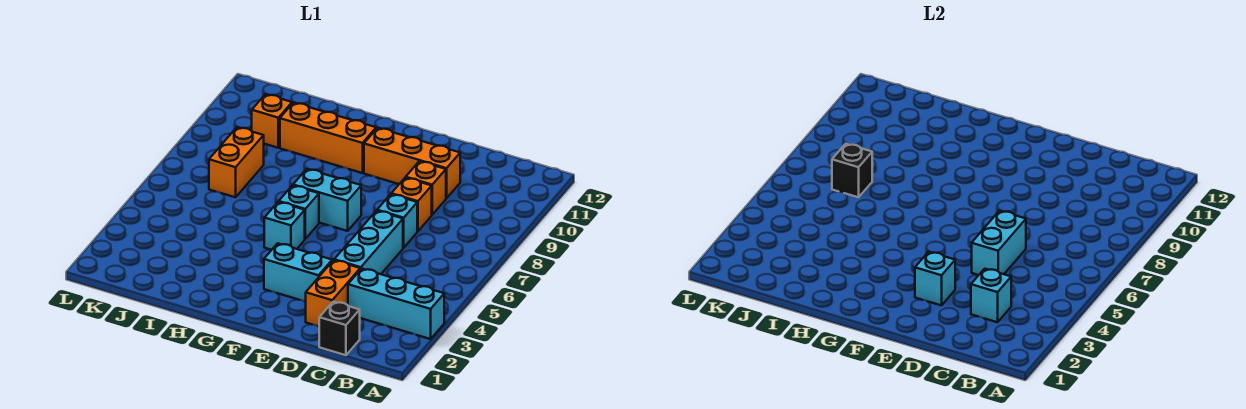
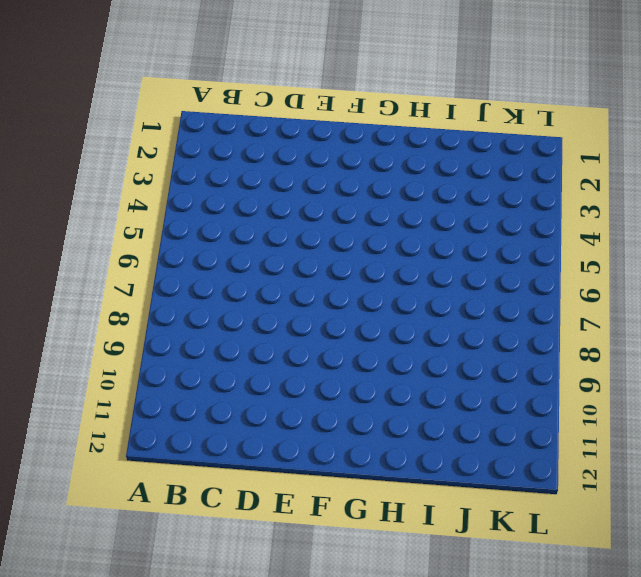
none -> cyan brick A3:C3 level 1
none -> black brick C1 level 1
none -> orange brick D2:D3 level 1

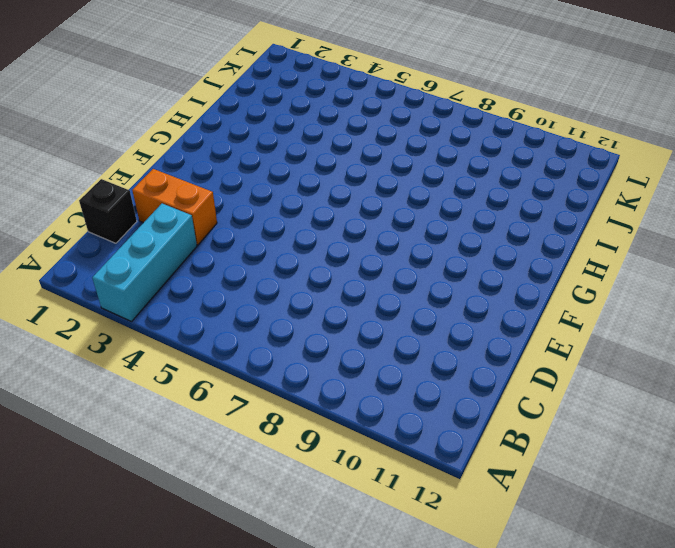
none -> cyan brick D4:D6 level 1
none -> cyan brick D7 level 1
none -> orange brick D8 level 1

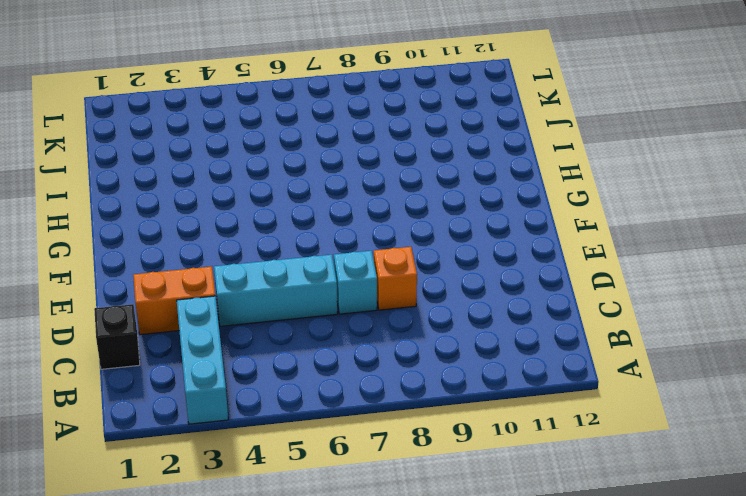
none -> orange brick D9 level 1
none -> orange brick D10:F10 level 1
none -> cyan brick E3:F3 level 1

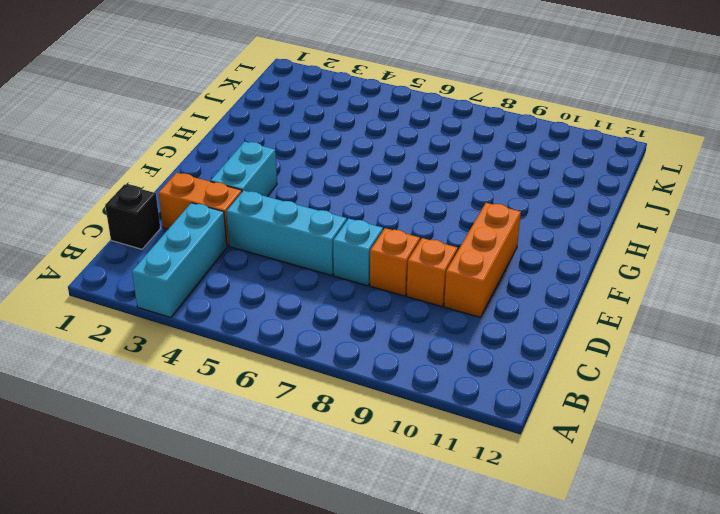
none -> cyan brick F7:G7 level 1
none -> cyan brick G5 level 1
none -> cyan brick G6 level 1

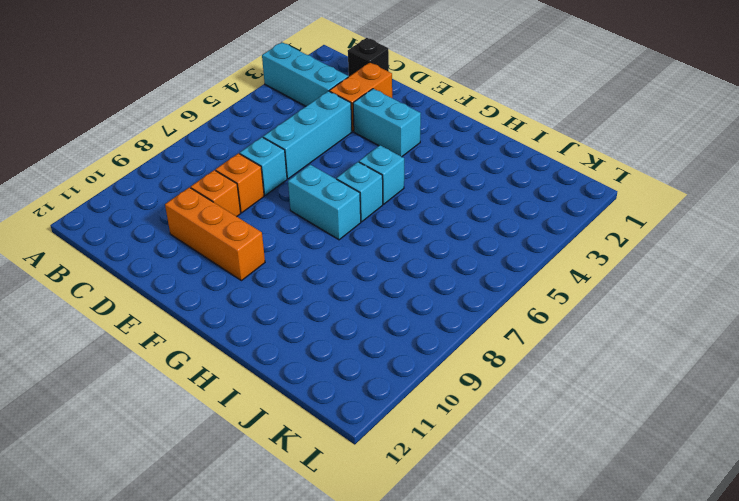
none -> orange brick G10:I10 level 1
none -> orange brick J7:J8 level 1
none -> orange brick J10 level 1

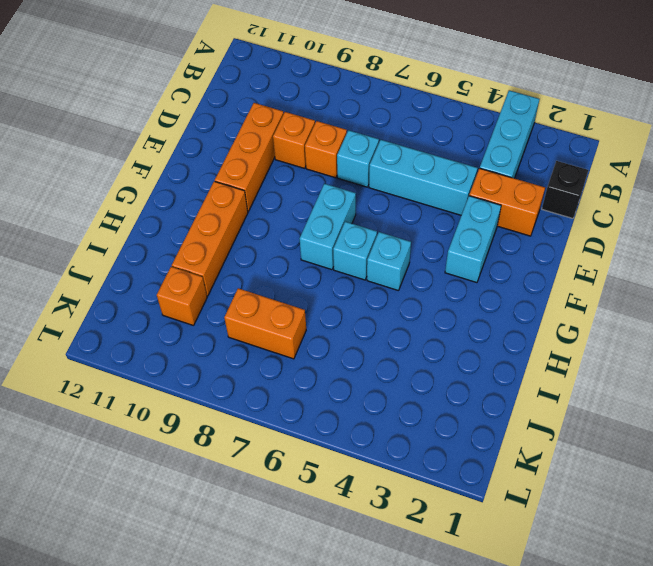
none -> cyan brick C3 level 2
none -> cyan brick D5:D6 level 2
none -> cyan brick E3 level 2

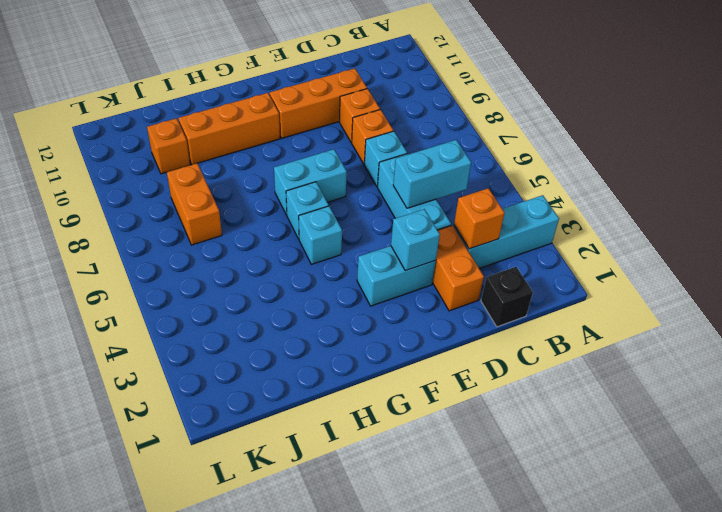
orange brick C3 level 2 -> cyan brick C3 level 2
cyan brick C5:D5 level 2 -> cyan brick D5:D6 level 2
none -> black brick J7 level 2

